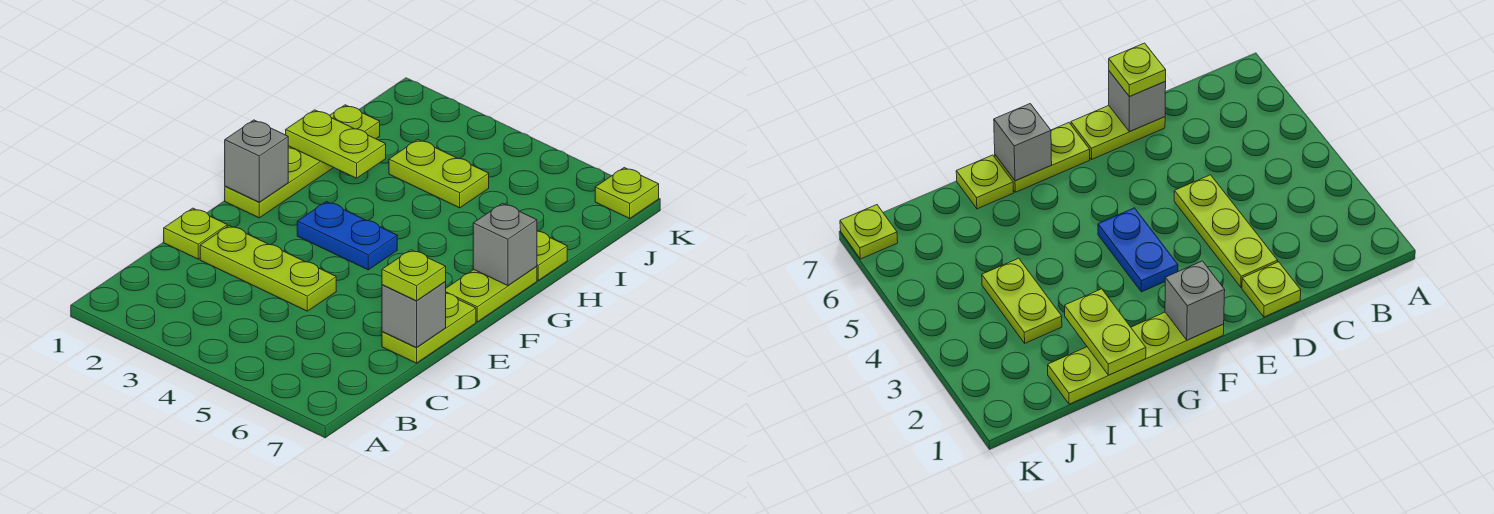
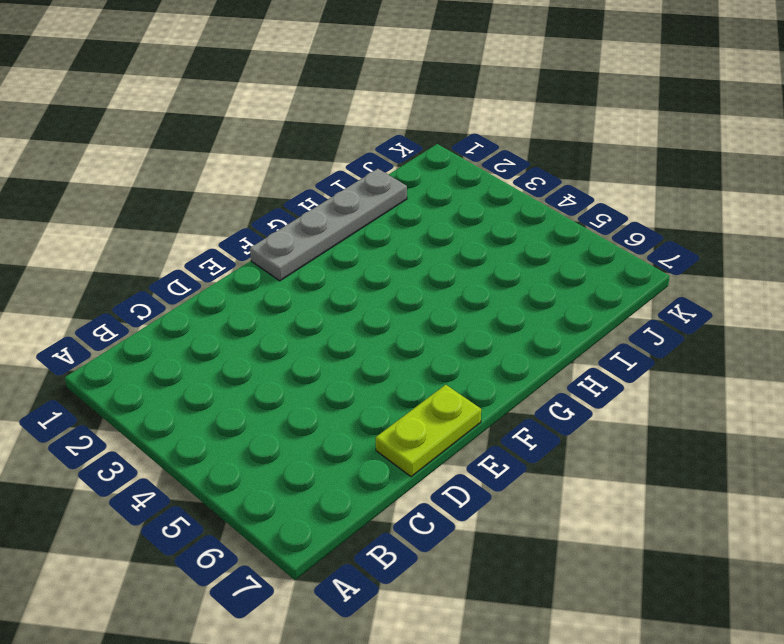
grey plate F1:I1 level 1 -> lime plate F1:I1 level 1
none -> lime plate D1 level 1
none -> lime plate D2:D4 level 1
none -> blue plate F3:F4 level 1

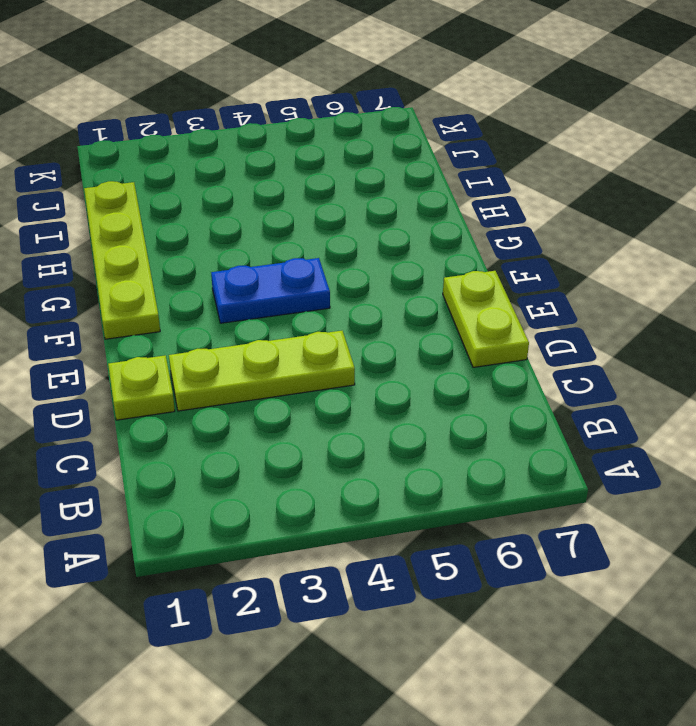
none -> lime plate F7:G7 level 1
none -> lime plate H7 level 1
none -> lime plate I3:I4 level 1

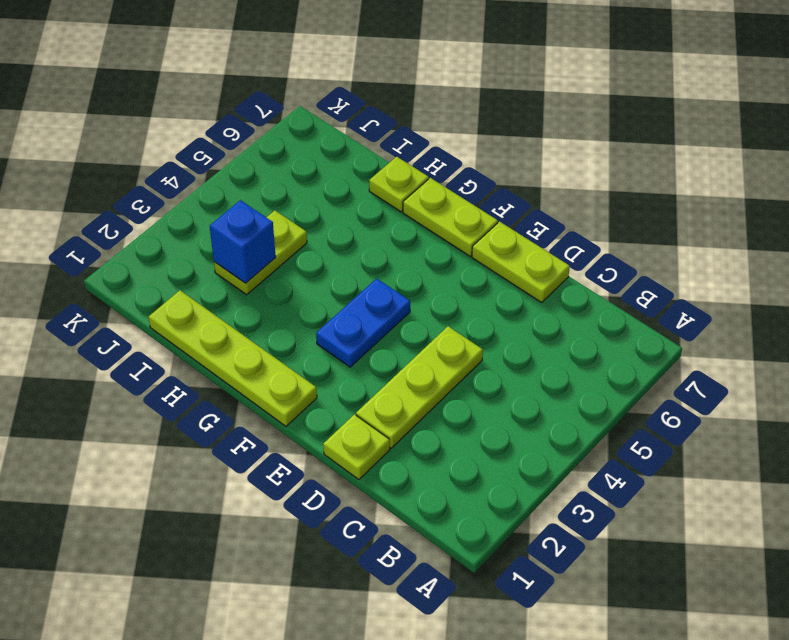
blue brick I3 level 2 -> none
none -> lime plate K7 level 1
none -> grey brick D7 level 2
none -> grey brick F1 level 2

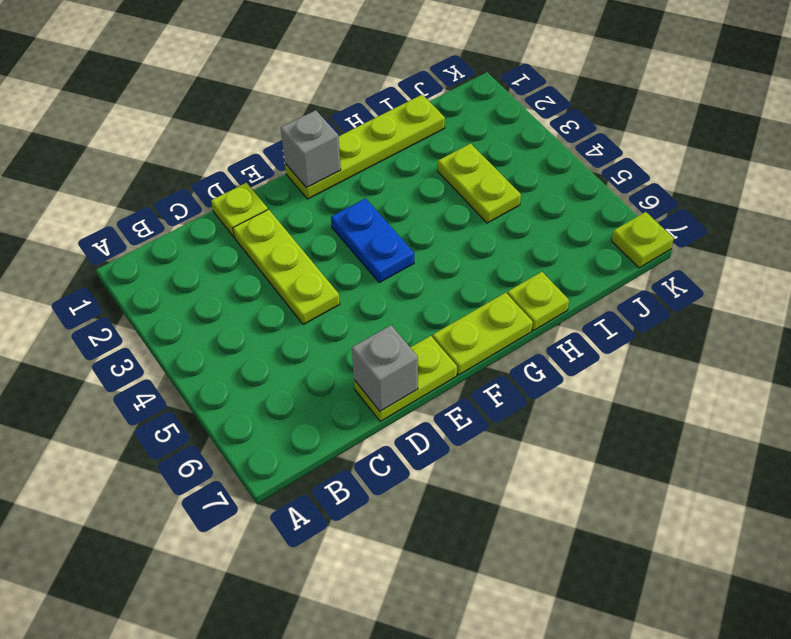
none -> grey brick G7 level 2
none -> lime plate H1:H2 level 2
none -> lime plate D7 level 3

